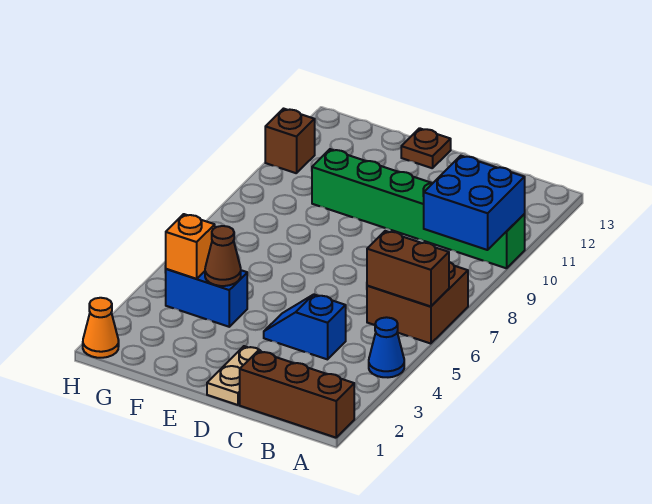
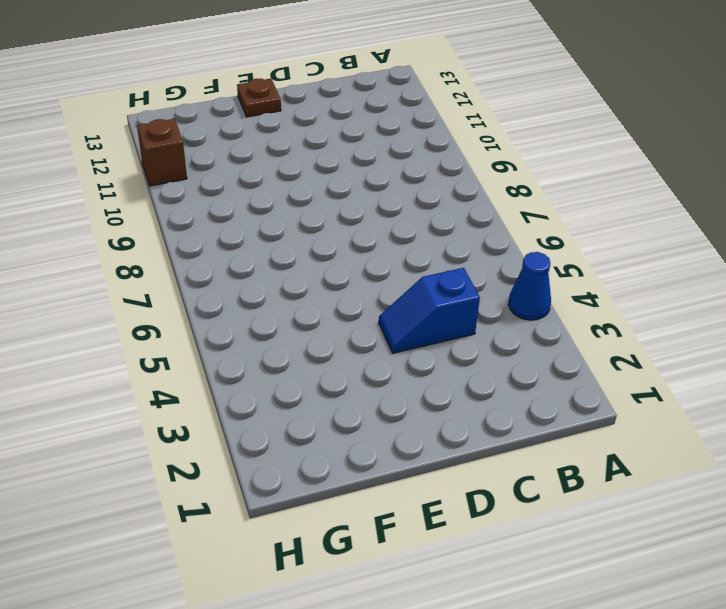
none -> brown brick A1:C1 level 1
none -> brown brick A6:B7 level 1
none -> green brick A10:F10 level 1

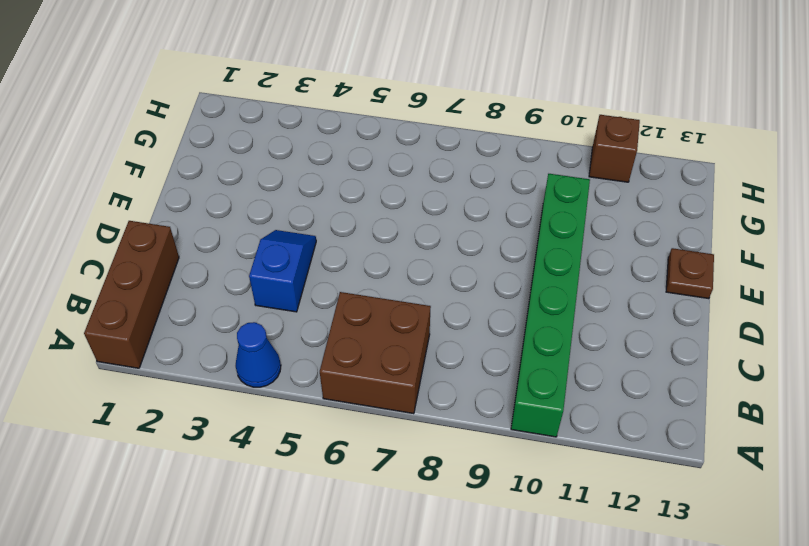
none -> tan plate D1:D2 level 1
none -> blue brick F4:G4 level 1
none -> orange cone H1 level 1

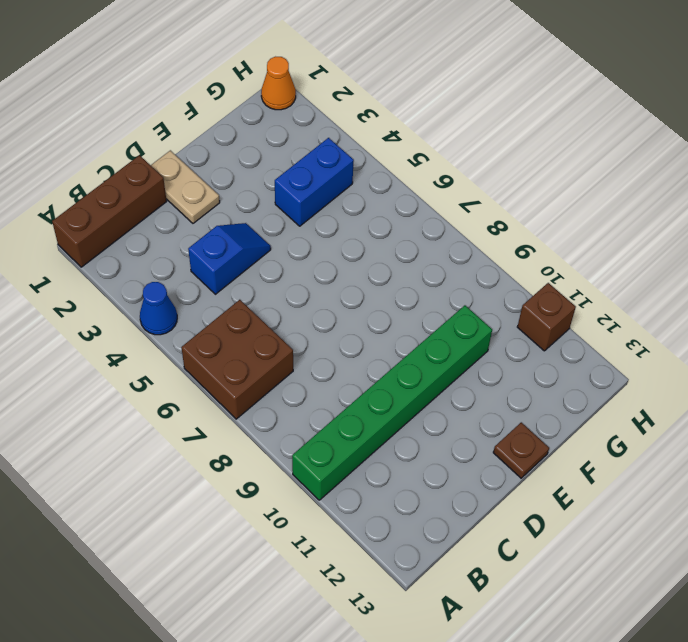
none -> brown brick A6:B6 level 2
none -> blue brick A9:B10 level 2
none -> brown cone F4 level 2

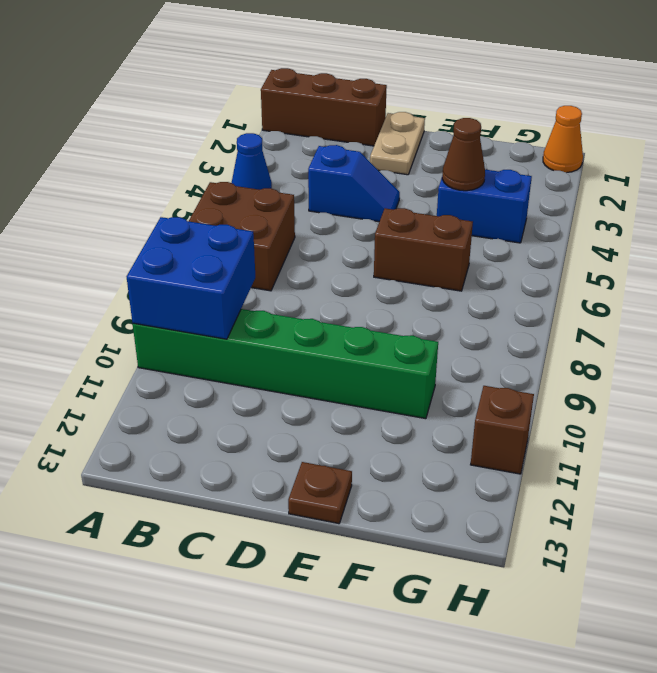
brown brick E6:F6 level 1 -> brown brick A6:B6 level 2
none -> orange brick G4 level 2

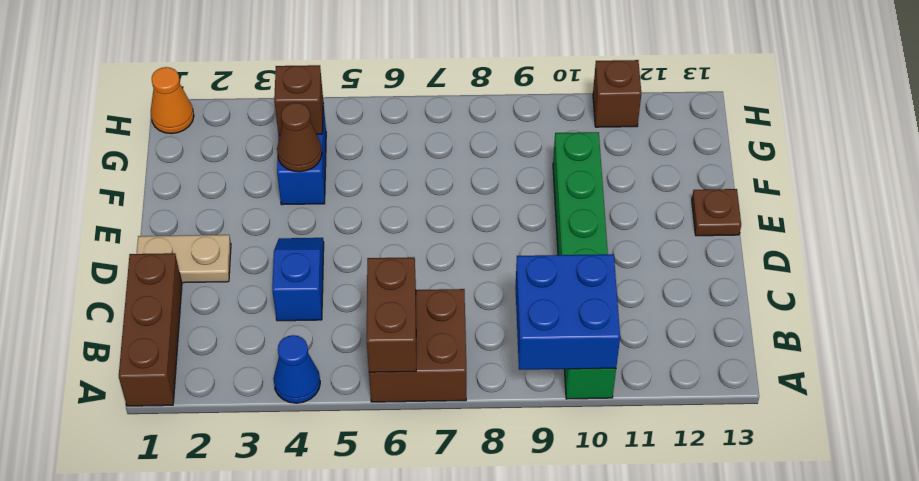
brown brick G4 level 2 -> orange brick G4 level 2

